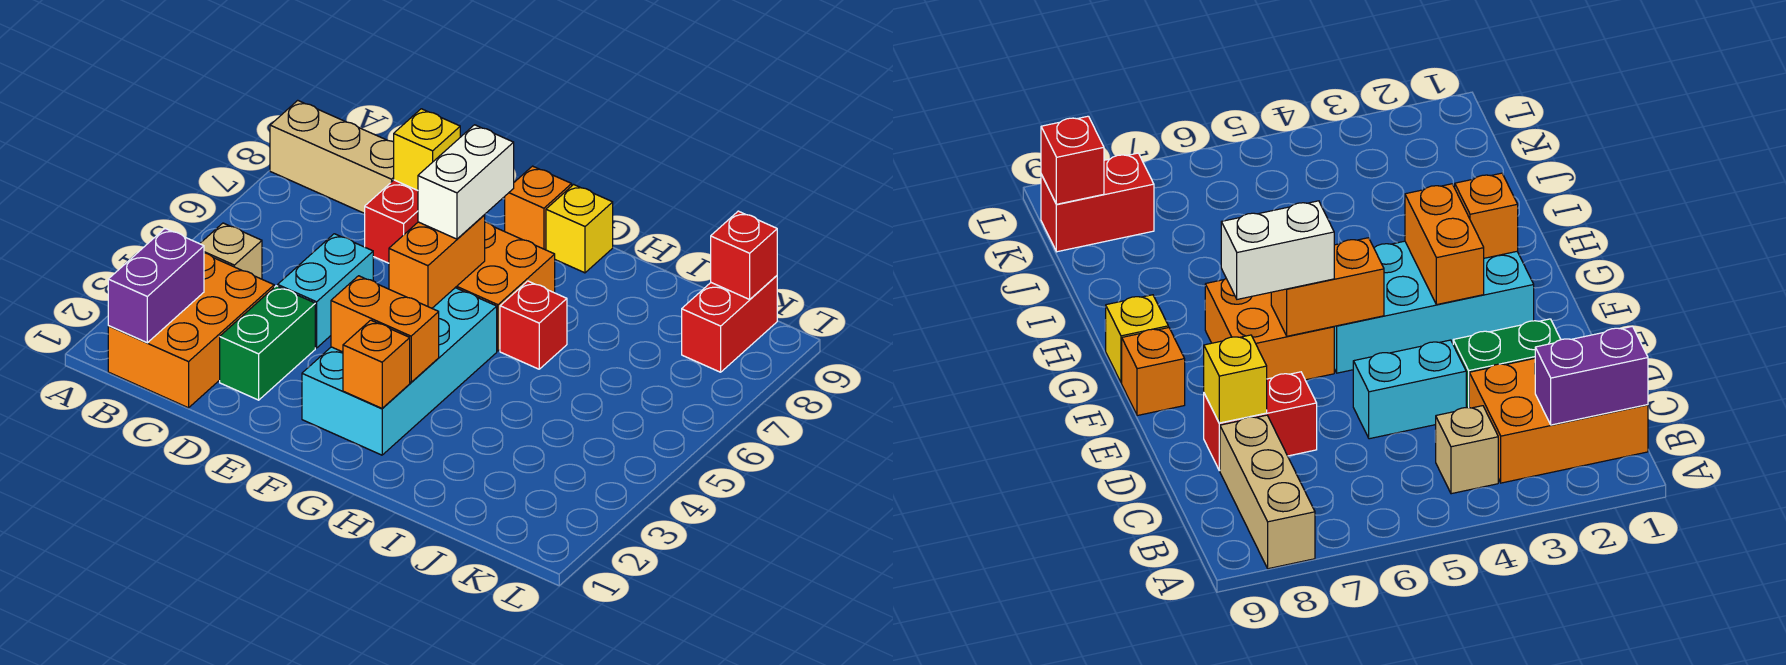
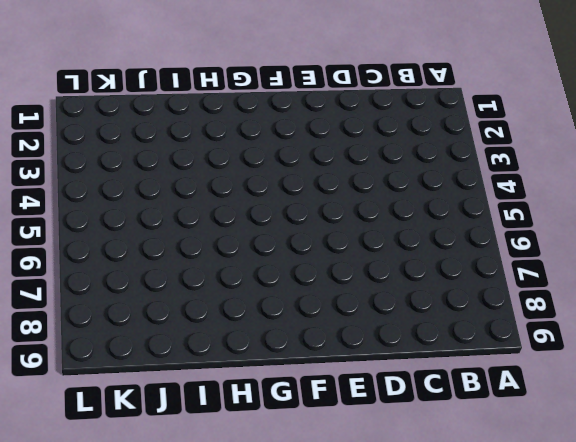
none -> tan brick A8:C8 level 1
none -> orange brick B1:C3 level 1
none -> tan brick B4 level 1

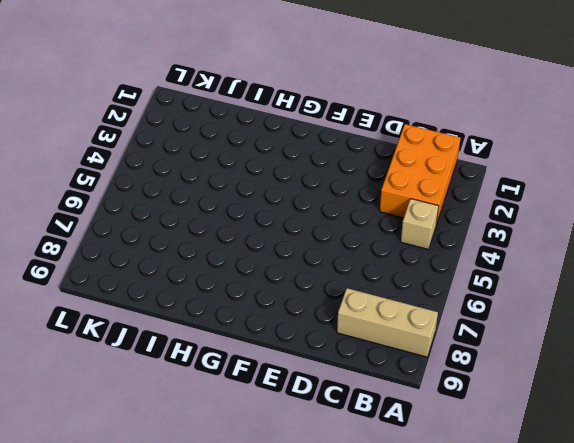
none -> green brick D2:D3 level 1
none -> cyan brick D4:D5 level 1
none -> red brick D7:D8 level 1

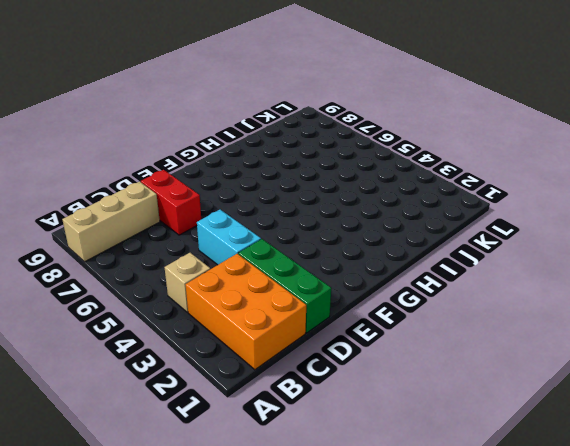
green brick D1:D3 level 1 -> green brick D2:D3 level 1
none -> cyan brick F2:G5 level 1
none -> orange brick F6:G7 level 1
none -> orange brick F9 level 1

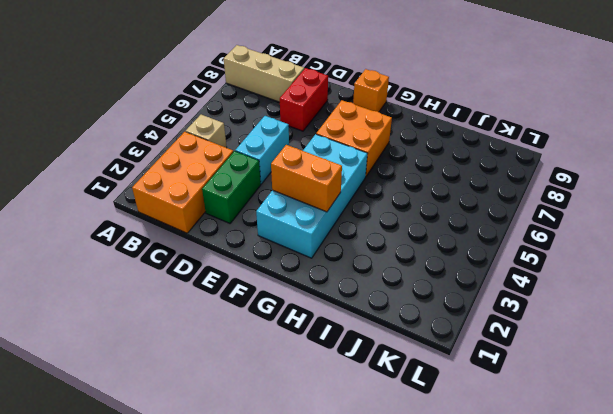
none -> yellow brick G9 level 1
none -> red brick H6 level 1
none -> red brick K8:K9 level 1

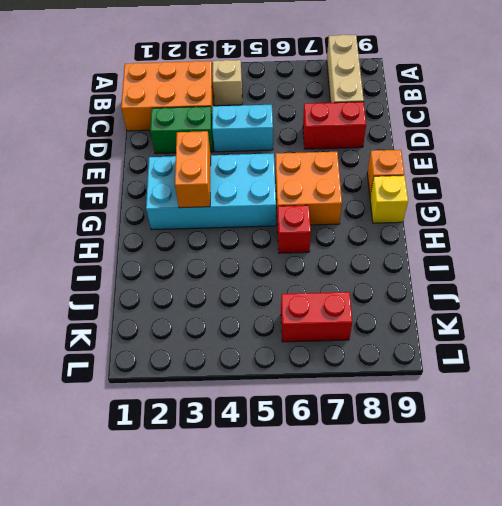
red brick K6:K7 level 1 -> red brick K8:K9 level 1
none -> purple brick B1:B2 level 2
none -> yellow brick D8 level 2
none -> orange brick F5:F6 level 2

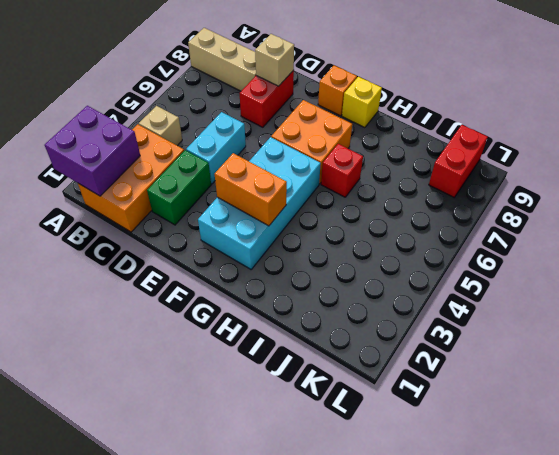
purple brick A1:B2 level 2 -> purple brick B1:B2 level 2
tan brick D8 level 2 -> yellow brick D8 level 2
none -> orange brick F5:F6 level 2
none -> orange brick G2 level 2
none -> red brick K9 level 2

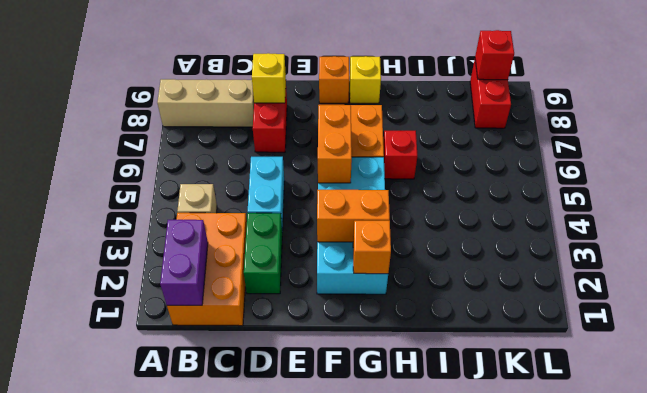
none -> white brick F6:F7 level 3

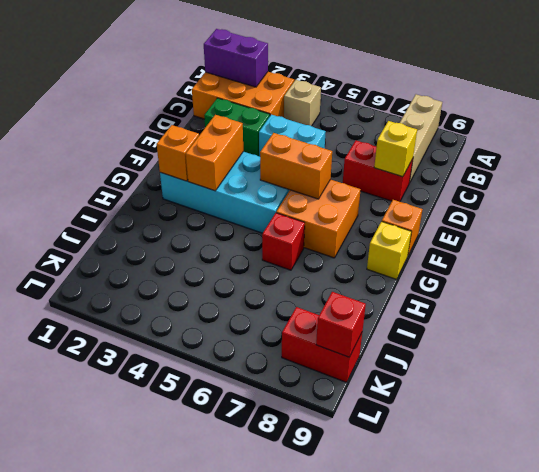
none -> white brick F6:F7 level 3

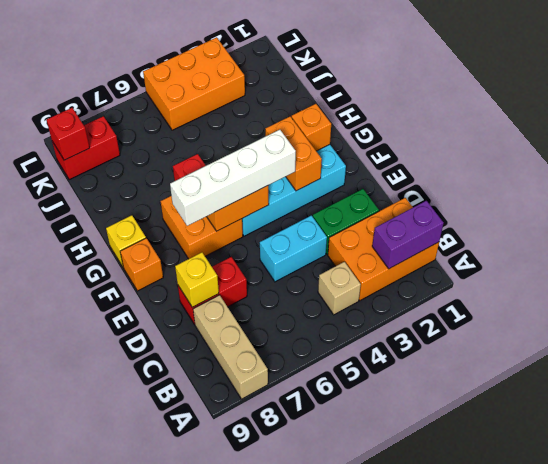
white brick F4:F7 level 3 -> white brick F6:F7 level 3
orange brick K3:L5 level 1 -> none

